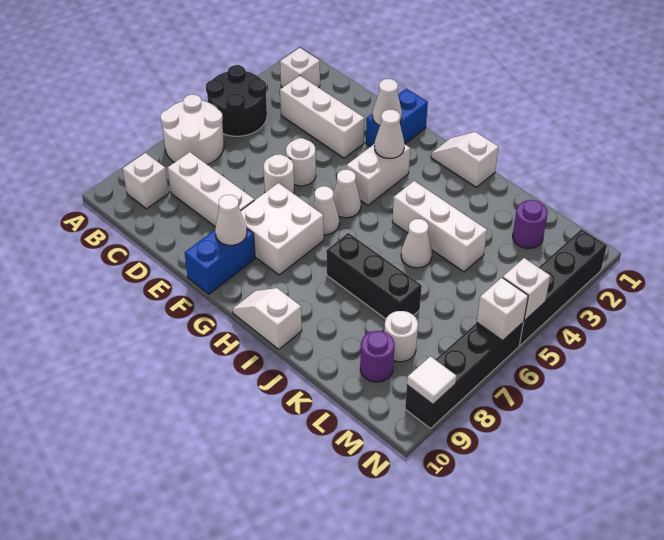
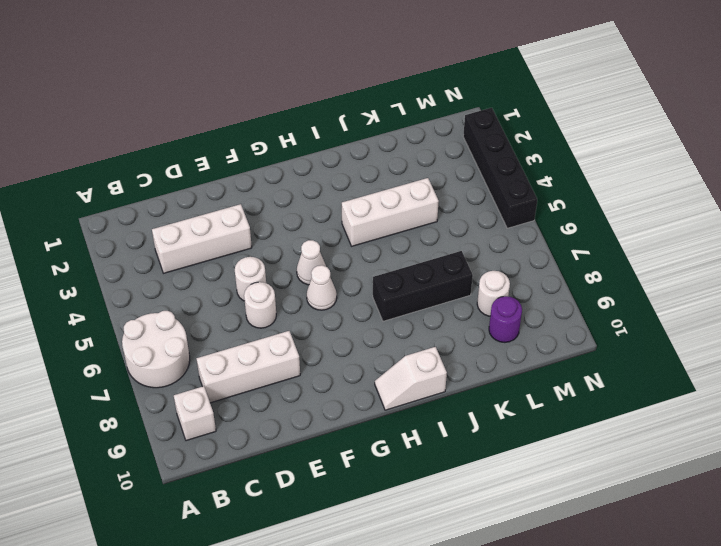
none -> black round brick A4:B5 level 1
none -> white brick B2 level 1
none -> blue brick F1:F2 level 1
none -> white brick F7:G8 level 1

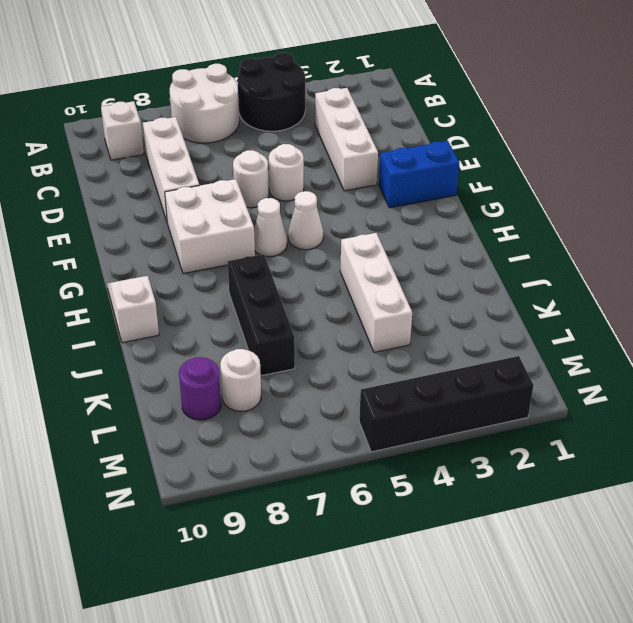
none -> white brick B2 level 1
none -> blue brick F9:F10 level 1
none -> white brick G3:G4 level 1
none -> white slope H1:I1 level 1 top I

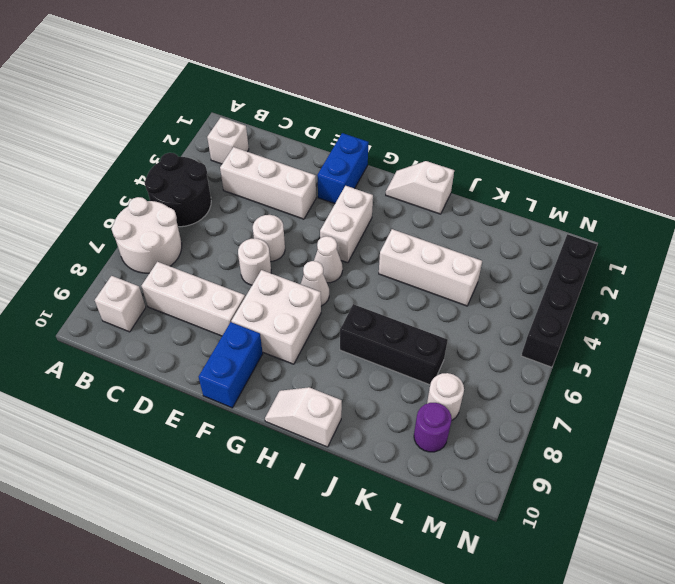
none -> white cone J5 level 1
none -> purple round brick L2 level 1
none -> black brick N6:N9 level 1
none -> white cone F2 level 2

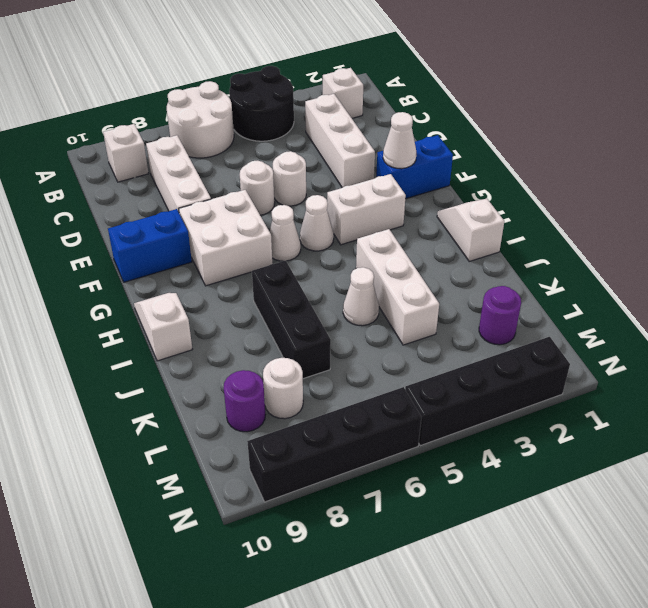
none -> white cone F9 level 2
none -> white cone G3 level 2
none -> white brick N5 level 2
none -> white brick N6 level 2

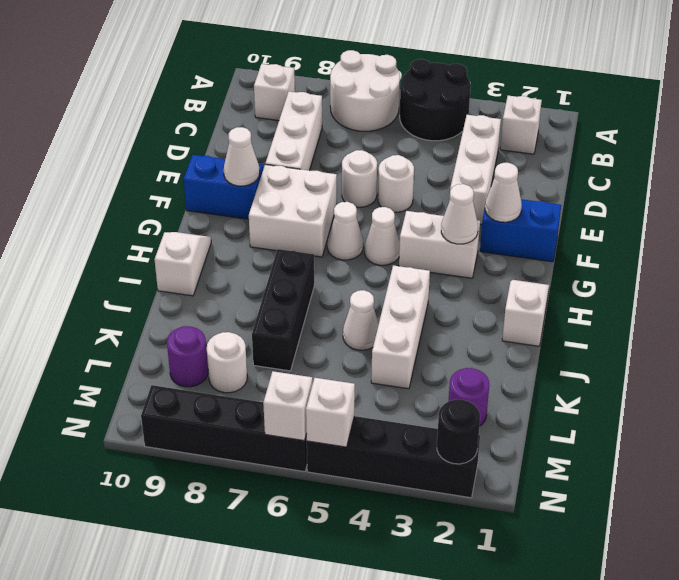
black round brick N2 level 2 -> none
none -> white tile N9 level 2

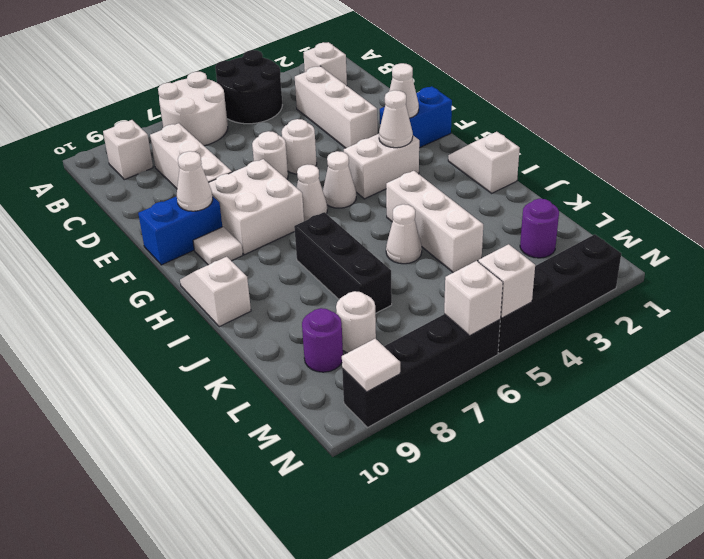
white tile G9 level 1 -> none

